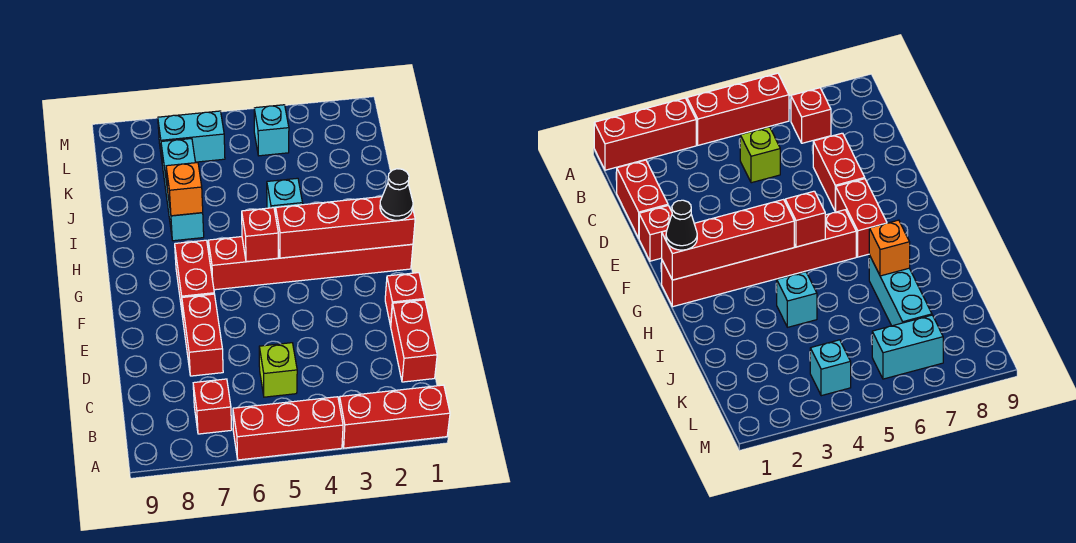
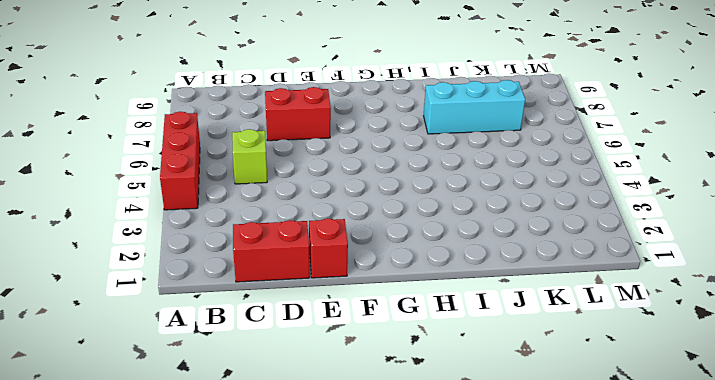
none -> red brick A1:A3 level 1
none -> red brick B7 level 1
none -> red brick F7:G7 level 1

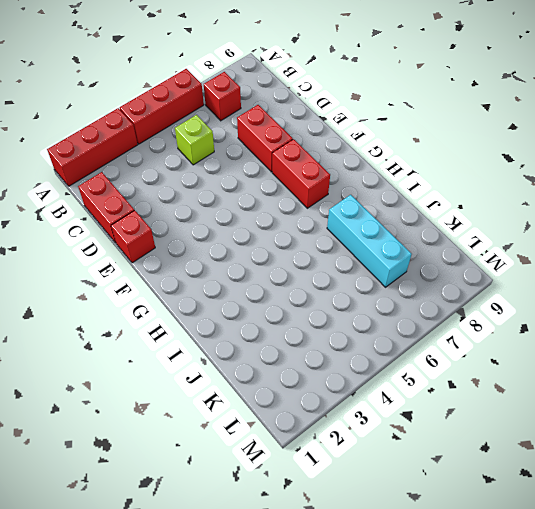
none -> red brick G1:G6 level 1
none -> cyan brick I4 level 1
none -> cyan brick L4 level 1

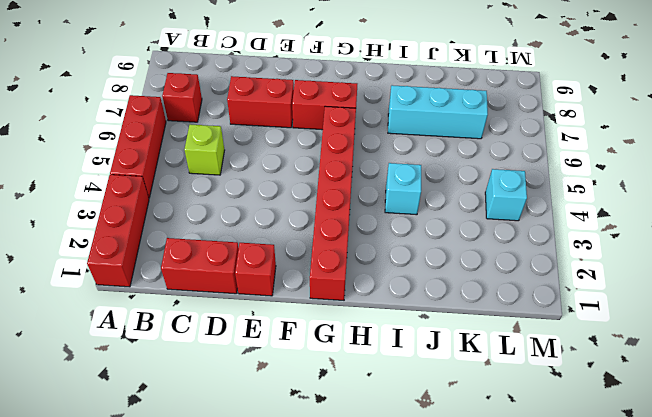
none -> cyan brick L6:L7 level 1
none -> red brick G1:G4 level 2
none -> red brick G5 level 2

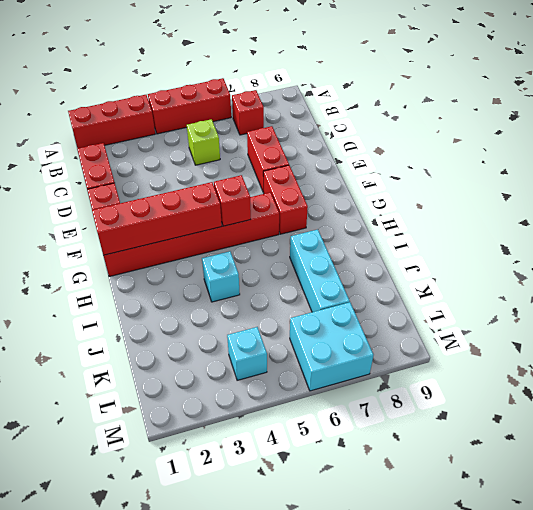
cyan brick L6:M7 level 1 -> cyan brick L6:L7 level 1
none -> orange brick I7 level 2
none -> black cone G1 level 3

